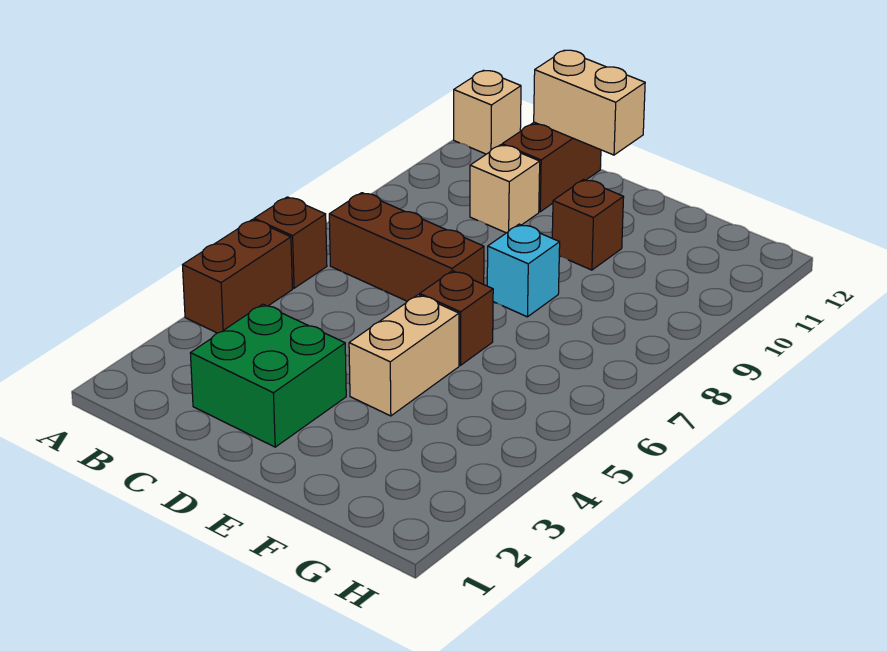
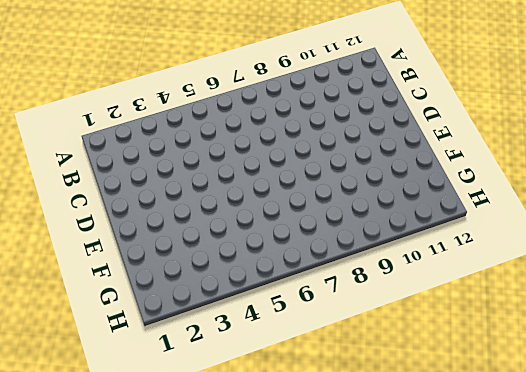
none -> brown brick A4:A5 level 1
none -> brown brick A6 level 1
none -> tan brick A12 level 1

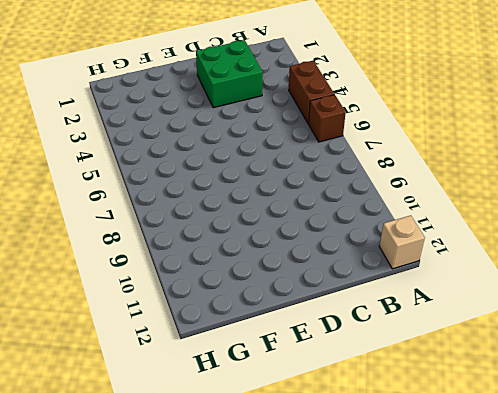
none -> brown brick B7:D7 level 1
none -> tan brick C10 level 1
none -> brown brick C11:C12 level 1

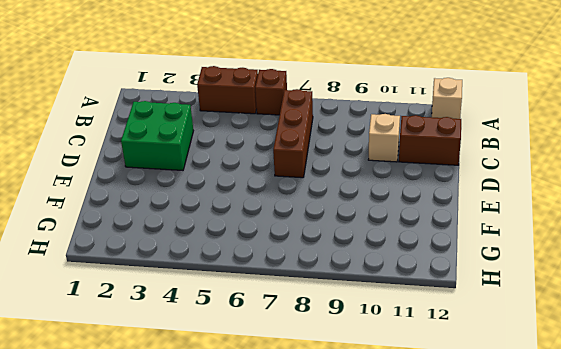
none -> tan brick E4:E5 level 1
none -> brown brick E6 level 1
none -> cyan brick E8 level 1

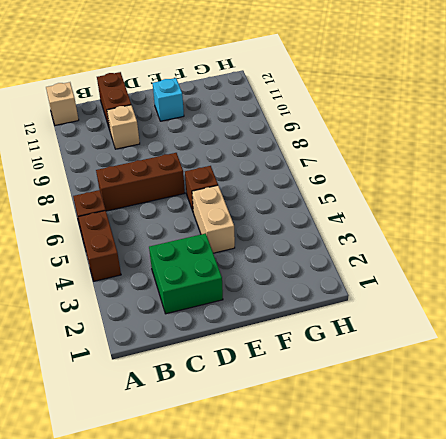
cyan brick E11 level 1 -> cyan brick E8 level 1
none -> brown brick E10 level 1
none -> tan brick C12:D12 level 2

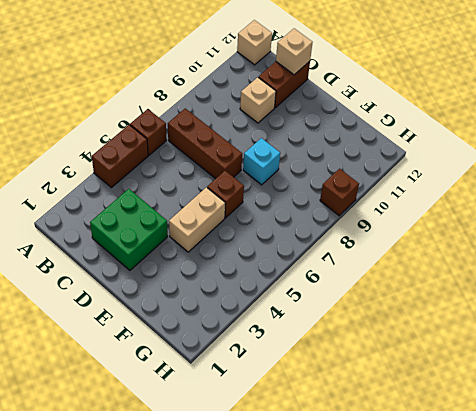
tan brick C12 level 2 -> tan brick C12:D12 level 2
brown brick H9 level 1 -> brown brick E10 level 1

